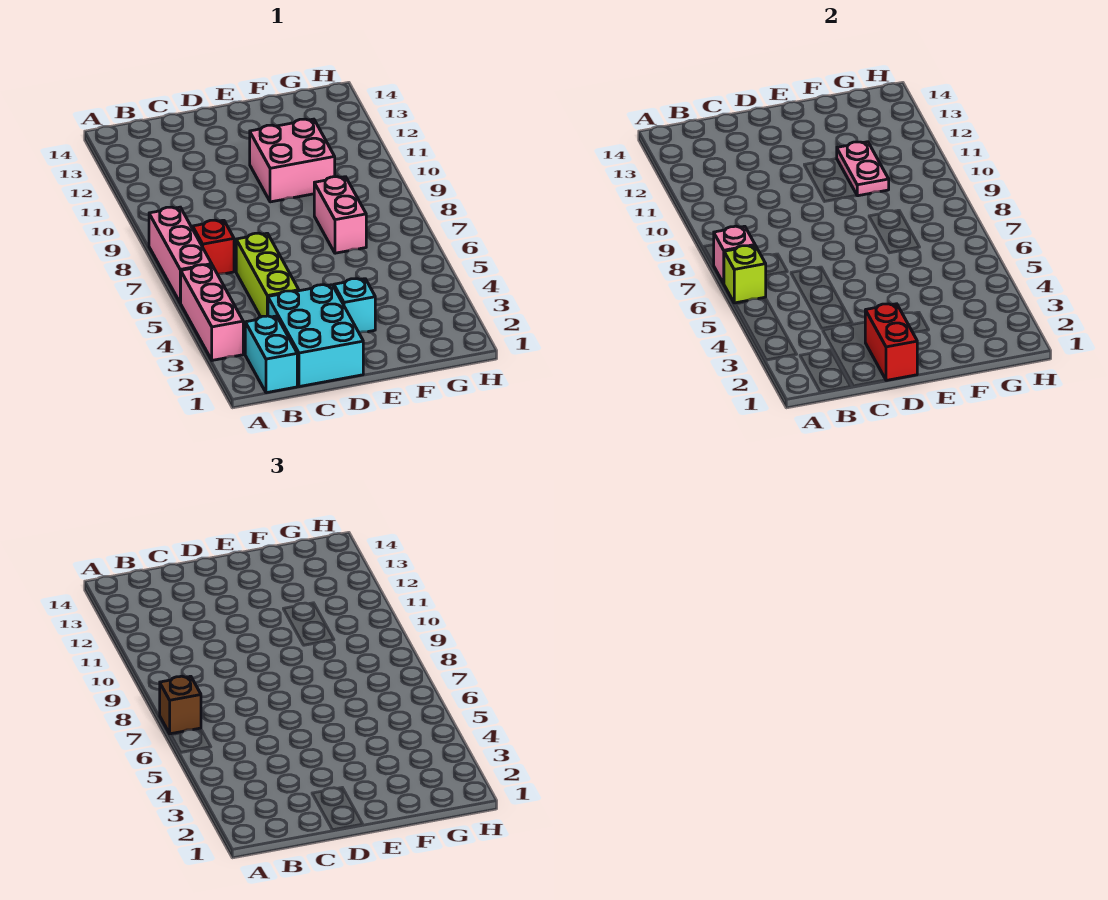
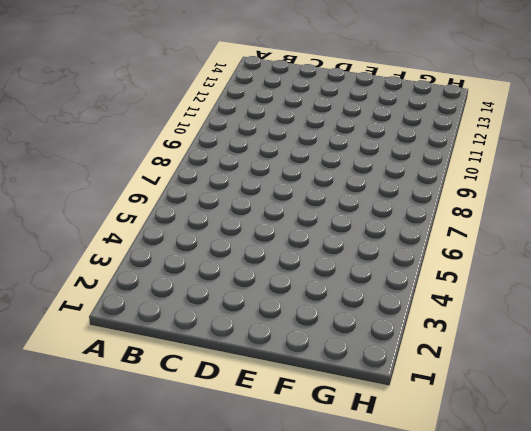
none -> pink brick A3:A5 level 1
none -> pink brick A6:A8 level 1
none -> cyan brick B1:B2 level 1

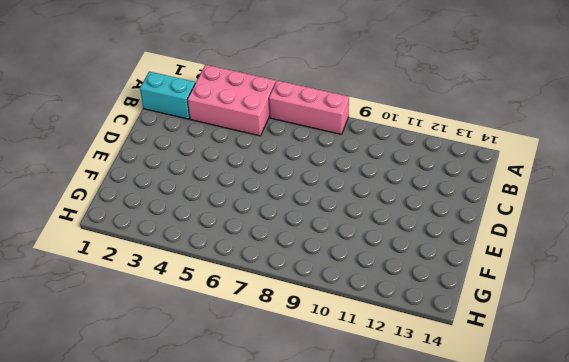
pink brick A3:B5 level 1 -> pink brick A3:A5 level 1
none -> red brick B7 level 1
none -> cyan brick C1:D3 level 1
none -> lime brick C4:C6 level 1

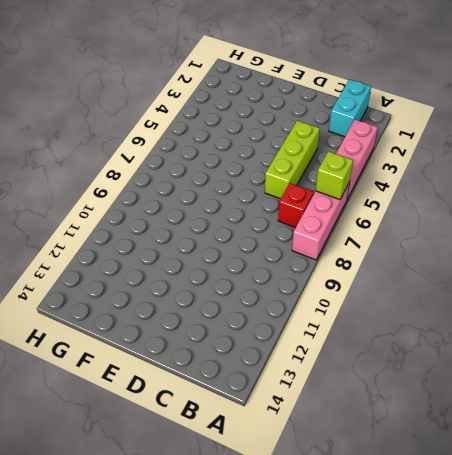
none -> cyan brick C1:D3 level 1
none -> cyan brick E3 level 1
none -> pink brick E10:F11 level 1

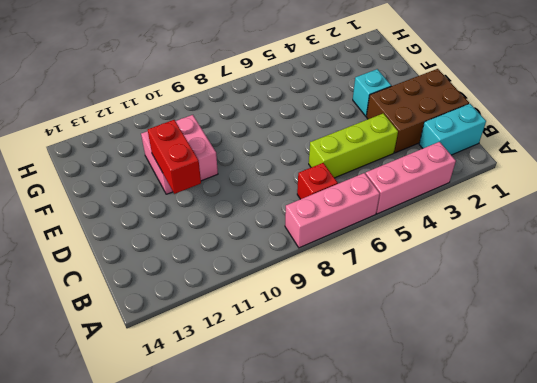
brown brick C1:D3 level 1 -> cyan brick C1:D3 level 1
red brick D11:E11 level 2 -> red brick D1:D2 level 2
none -> pink brick F7:F8 level 1
none -> lime brick A6 level 2
none -> pink brick A7 level 2

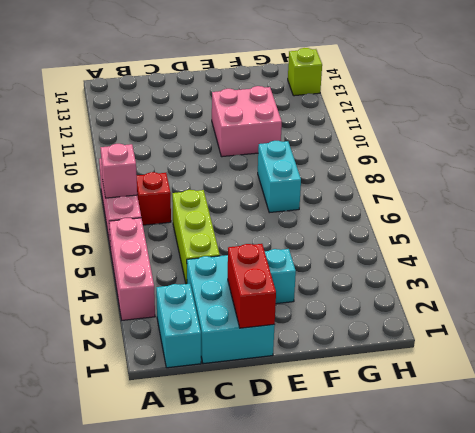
cyan brick F7:F8 level 1 -> pink brick F7:F8 level 1
lime brick H13 level 1 -> lime brick A6 level 2
none -> pink plate F10:F11 level 2
none -> brown brick A7 level 3

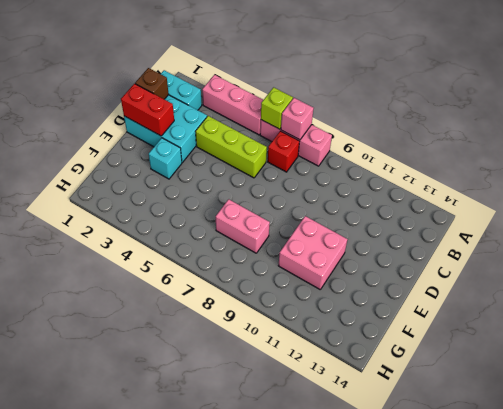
brown brick C1 level 2 -> brown brick A7 level 3
none -> pink plate F10:F11 level 2

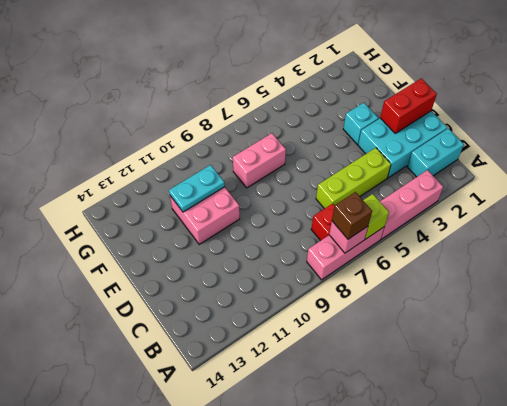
cyan plate F10:F11 level 2 -> pink plate F10:F11 level 2

